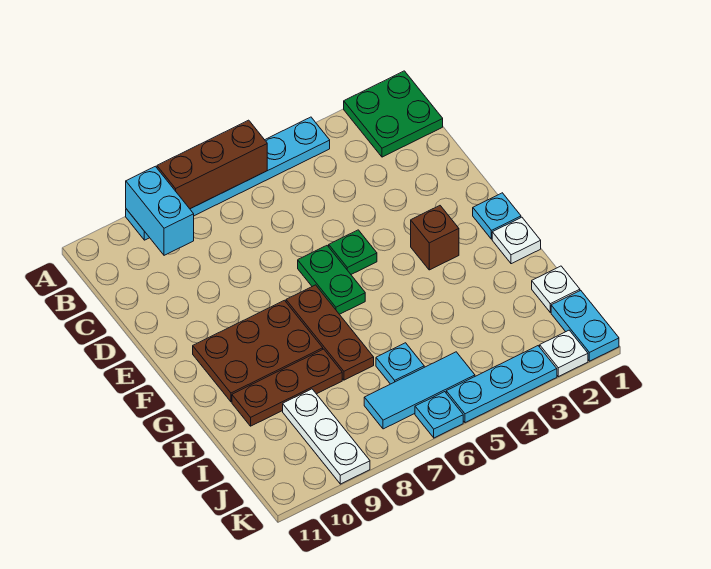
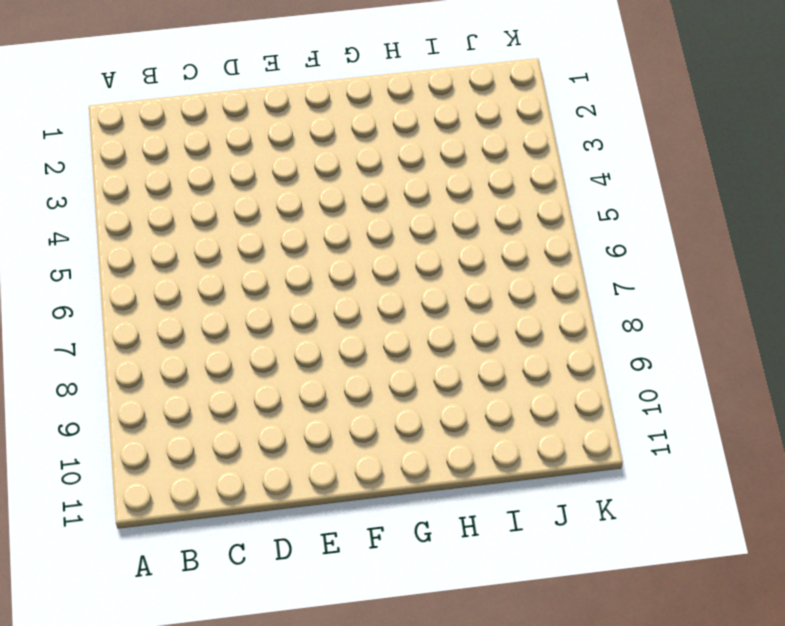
none -> green plate A1:B2 level 1
none -> cyan plate A4:A9 level 1
none -> green plate E5 level 1

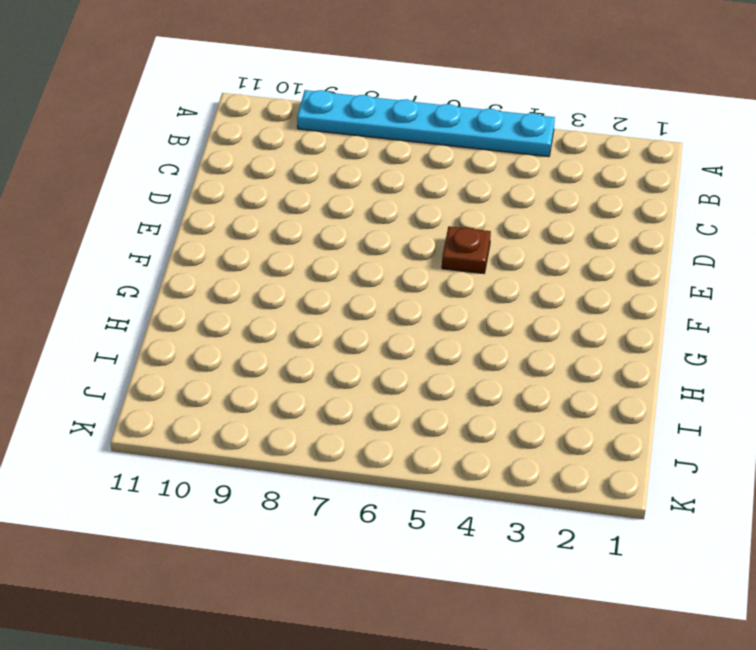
brown plate E5 level 1 -> green plate E5 level 1
none -> green plate A1:B2 level 1
none -> green plate E6:F6 level 1
none -> cyan plate F1 level 1

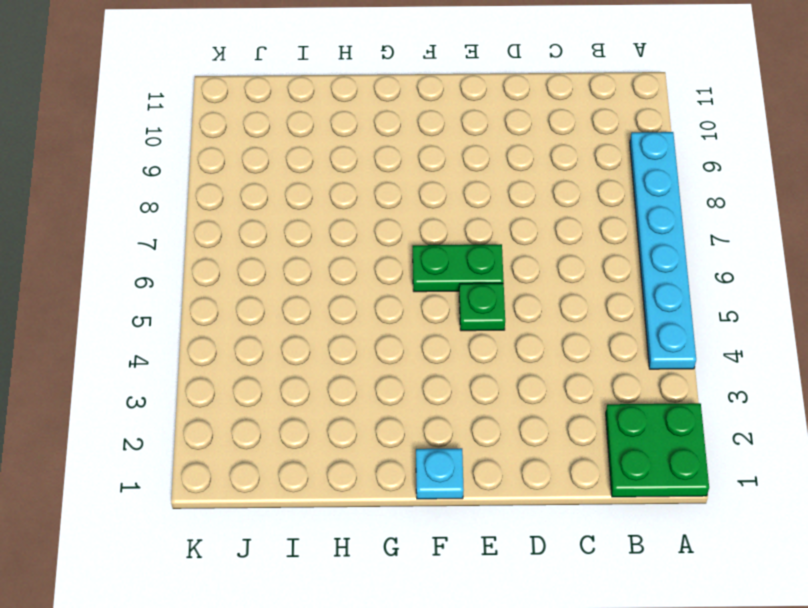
none -> brown brick F3 level 1
none -> brown plate F7:H7 level 1
none -> brown plate F8:G10 level 1

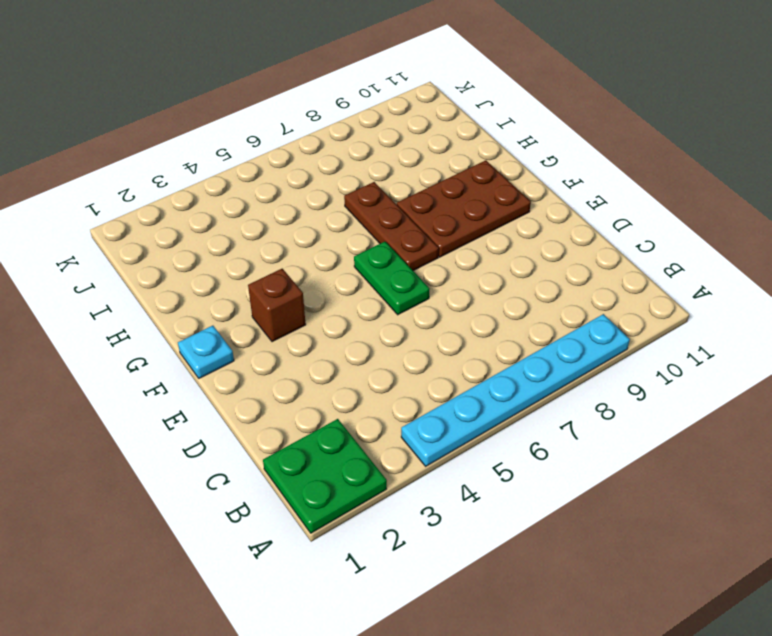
none -> green plate E5 level 1
none -> white plate G1 level 1
none -> brown plate H8:H10 level 1

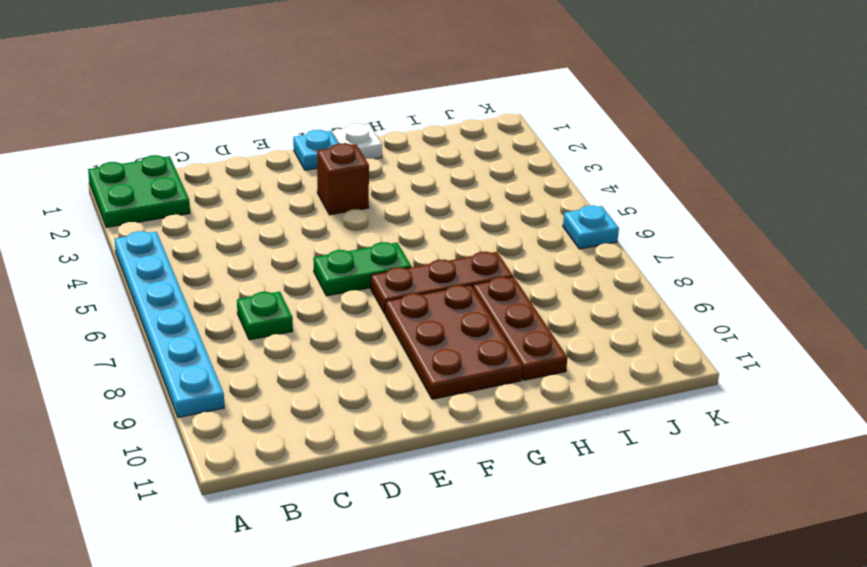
green plate C7 level 1 -> green plate E5 level 1
none -> white plate I1 level 1
none -> cyan plate I6 level 1
none -> white plate I9:K9 level 1

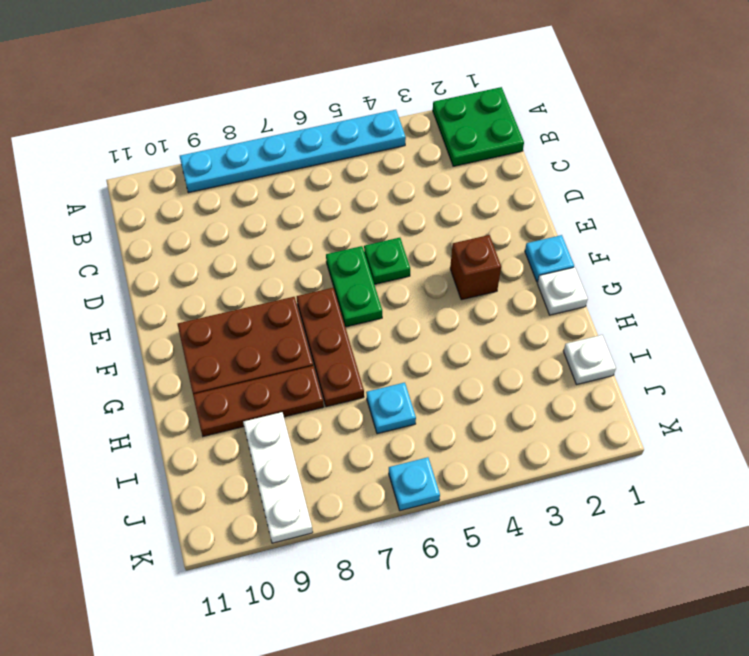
none -> cyan plate J1:K1 level 1
none -> cyan tile J5:J7 level 1
none -> white plate K2 level 1

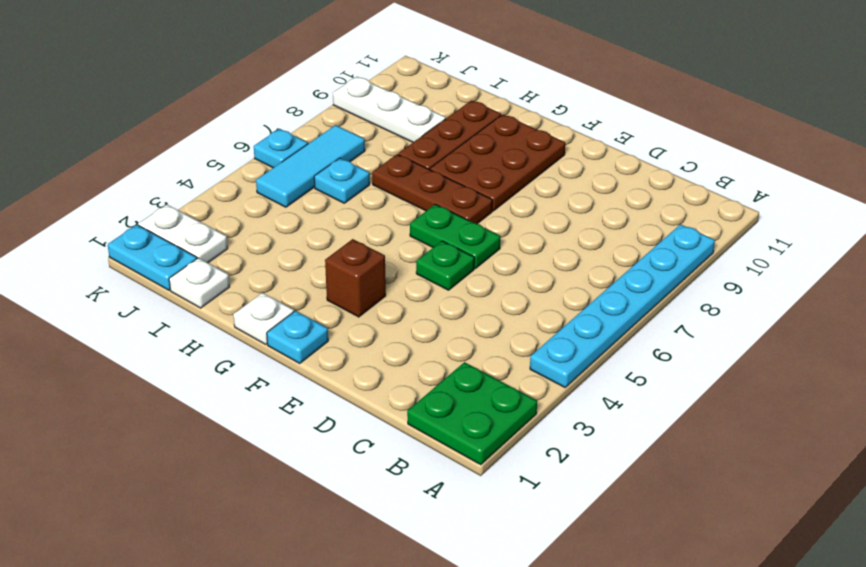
white plate J2:K2 level 1 -> white plate K2 level 1
none -> cyan plate K3:K5 level 1
none -> brown brick A6:A8 level 2
none -> cyan brick A9:B9 level 2

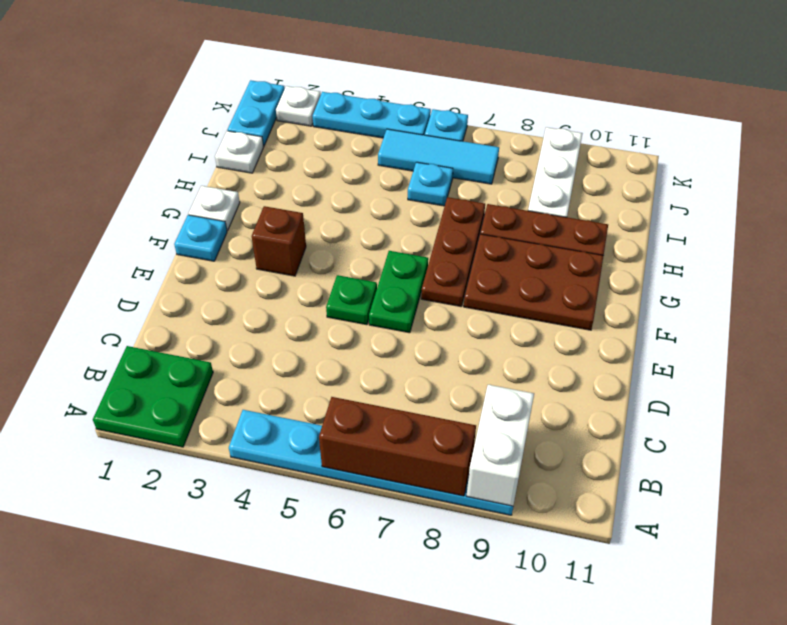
white brick A9:B9 level 2 -> cyan brick A9:B9 level 2

